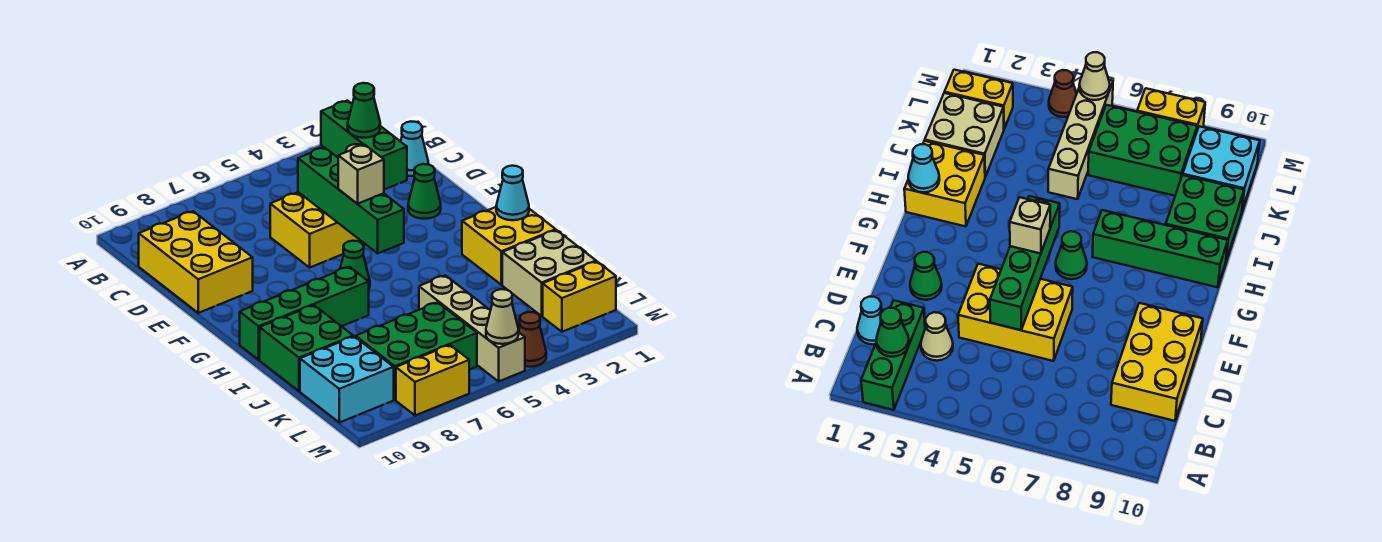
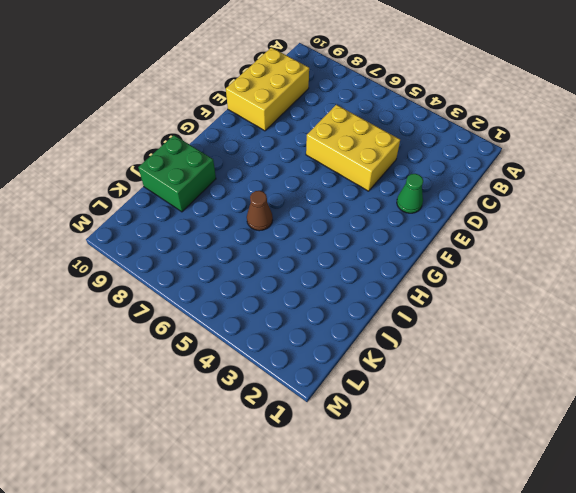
brown cone I6 level 1 -> brown cone M4 level 1
none -> green brick A2:C2 level 1
none -> cyan cone C1 level 1
none -> tan cone C3 level 1

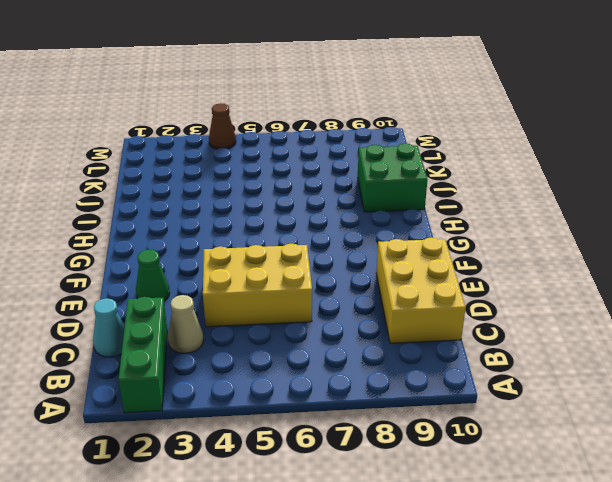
none -> green cone G6 level 1
none -> yellow brick H1:I2 level 1
none -> green brick H7:H10 level 1

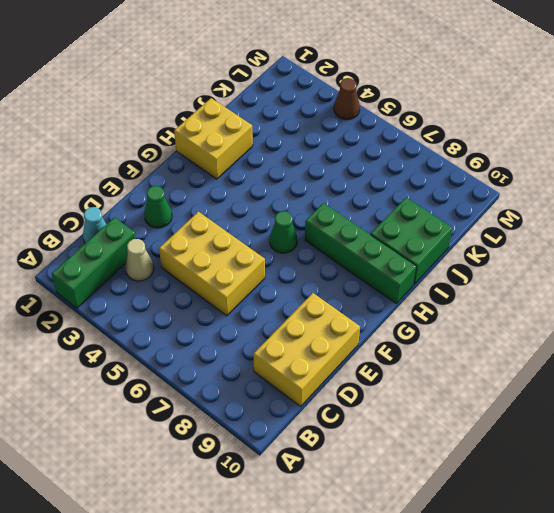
none -> tan brick J1:K2 level 1
none -> tan brick J5:M5 level 1
none -> green brick K6:L8 level 1

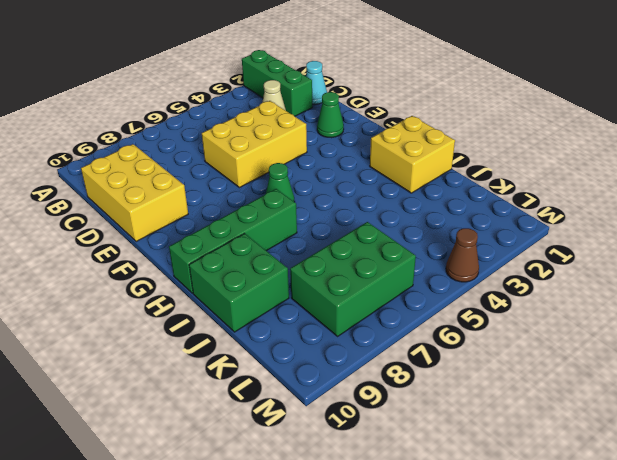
none -> tan brick J1:K2 level 1
none -> tan brick J5:M5 level 1
none -> cyan brick K9:L10 level 1

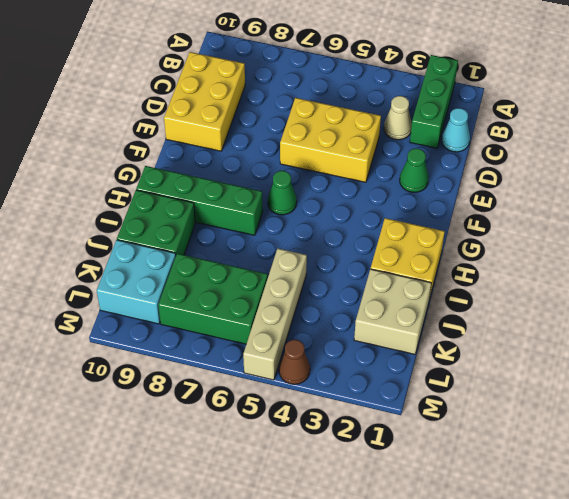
none -> yellow brick L1:L2 level 1
none -> yellow brick M7:M8 level 1
none -> green cone B2 level 2

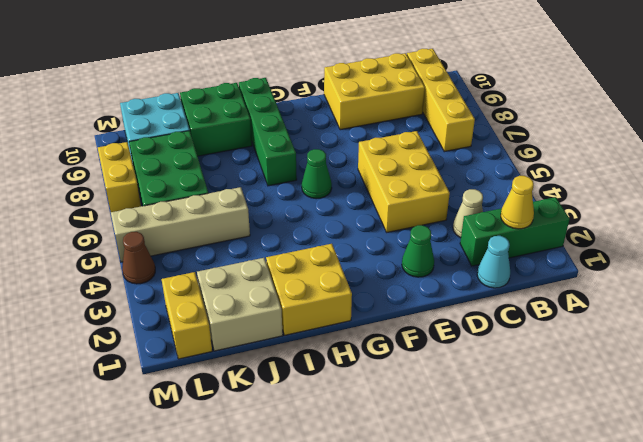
yellow cone B2 level 2 -> green cone B2 level 2
yellow brick B7:B10 level 1 -> none
none -> green brick D5:G5 level 2
none -> cyan cone H1 level 2
none -> tan cone M5 level 2

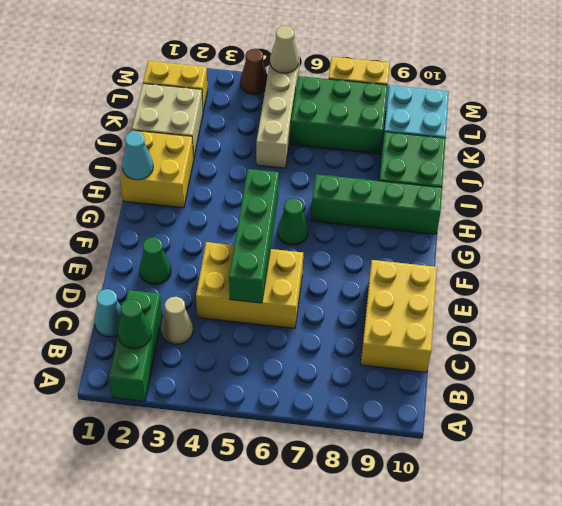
none -> tan brick F5 level 3

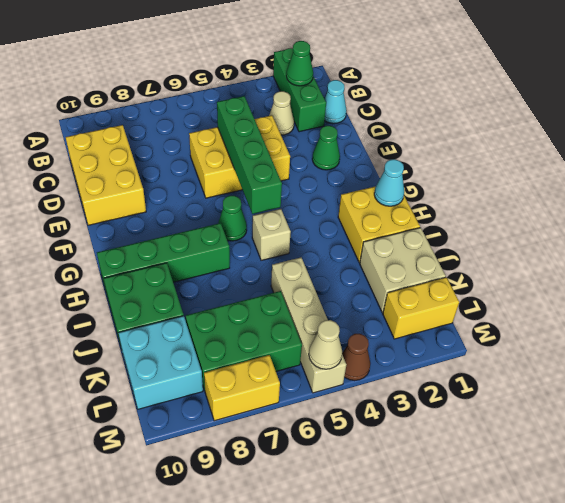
tan brick H5 level 1 -> tan brick F5 level 3

